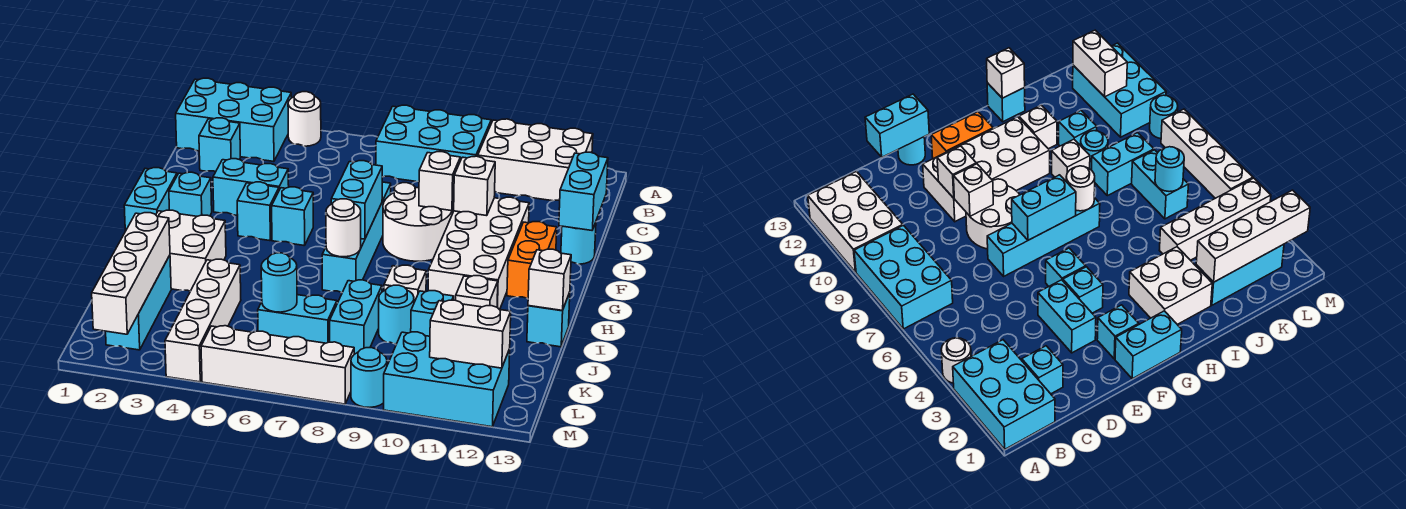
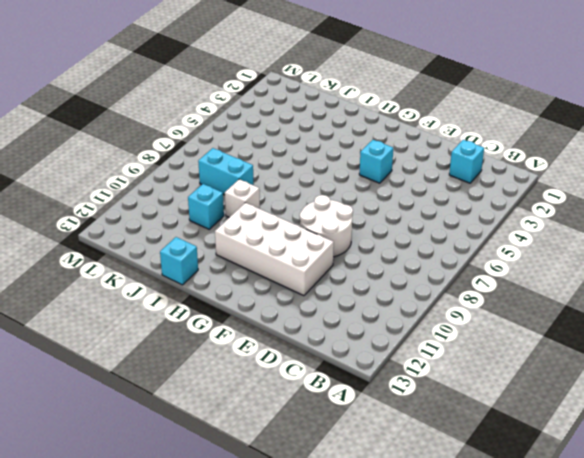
none -> cyan brick A1:B3 level 1
none -> white round brick A4 level 1
none -> cyan brick A7:B9 level 1
none -> white brick A10:B12 level 1

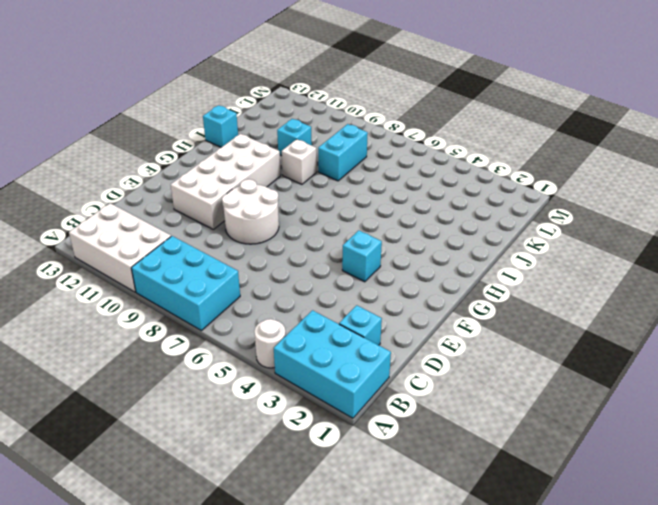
none -> cyan brick E3:E4 level 1
none -> cyan brick E7:H7 level 1
none -> cyan round brick E13 level 1
none -> cyan brick F1:G1 level 1

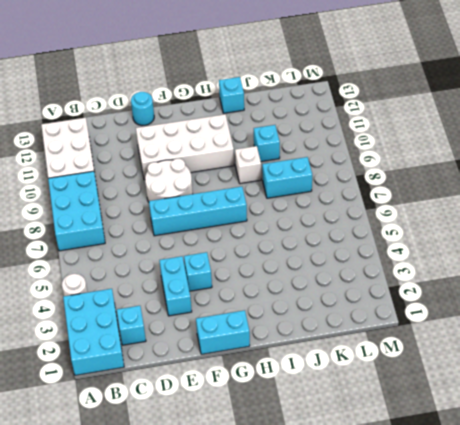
none -> cyan brick F2 level 1
none -> cyan brick F5 level 1
none -> orange brick F12:G12 level 1
none -> white brick H2:I3 level 1

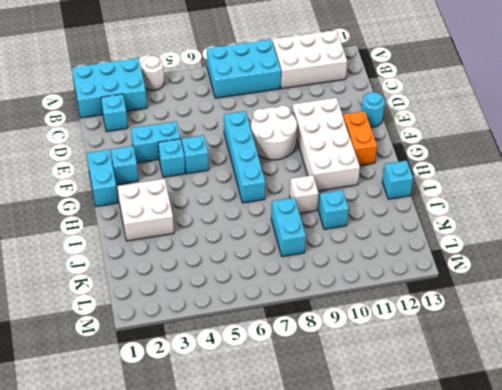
none -> white brick I11 level 1
none -> cyan brick J2:L2 level 1
none -> white brick J4:M4 level 1
none -> cyan round brick J9 level 1

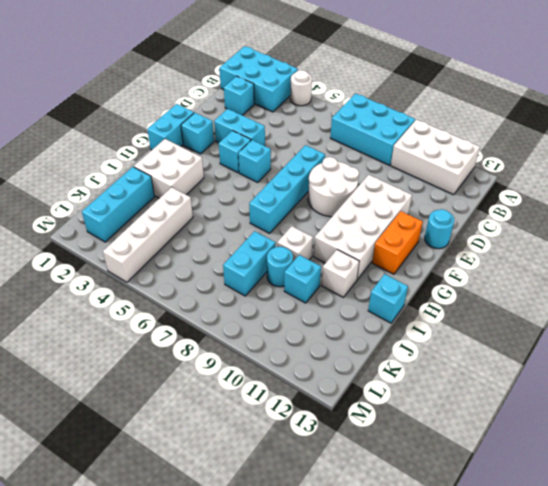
none -> cyan brick K6:K7 level 1
none -> cyan brick L10:M12 level 1
none -> white brick M5:M8 level 1
none -> cyan round brick M9 level 1

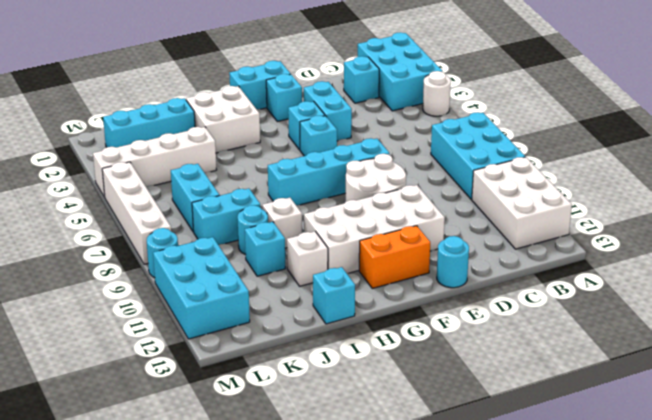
none -> cyan brick D13:E13 level 2
none -> white brick E9 level 2
none -> white brick E10 level 2
none -> cyan brick F7:G7 level 2

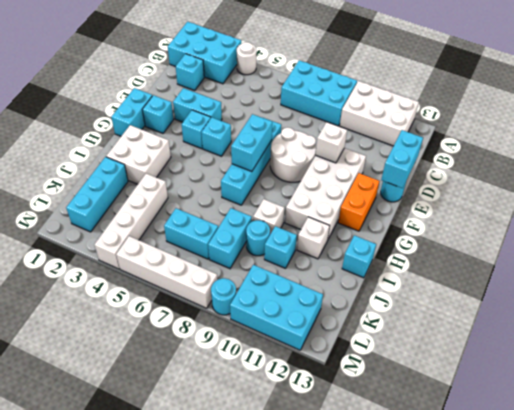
none -> white brick E9 level 2
none -> white round brick H7 level 2
none -> white brick I13 level 2
none -> white brick J2:M2 level 2

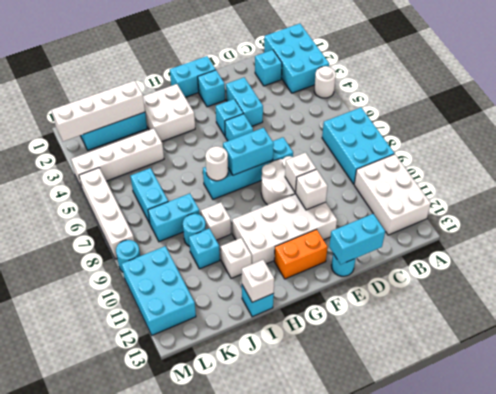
none -> cyan round brick K6 level 2
none -> white brick L11:L12 level 2

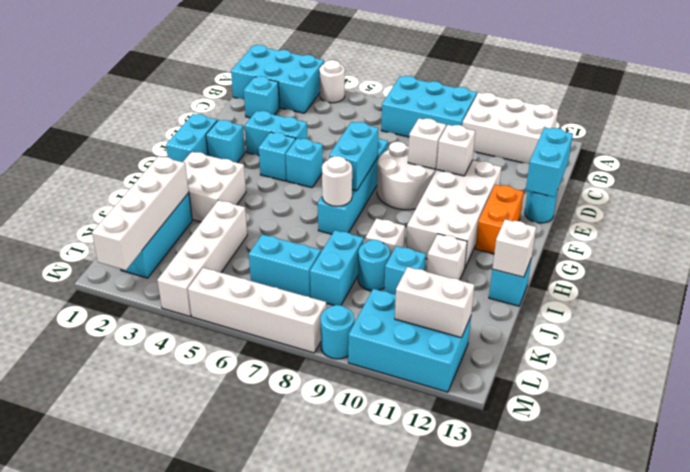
none -> cyan round brick K6 level 2

